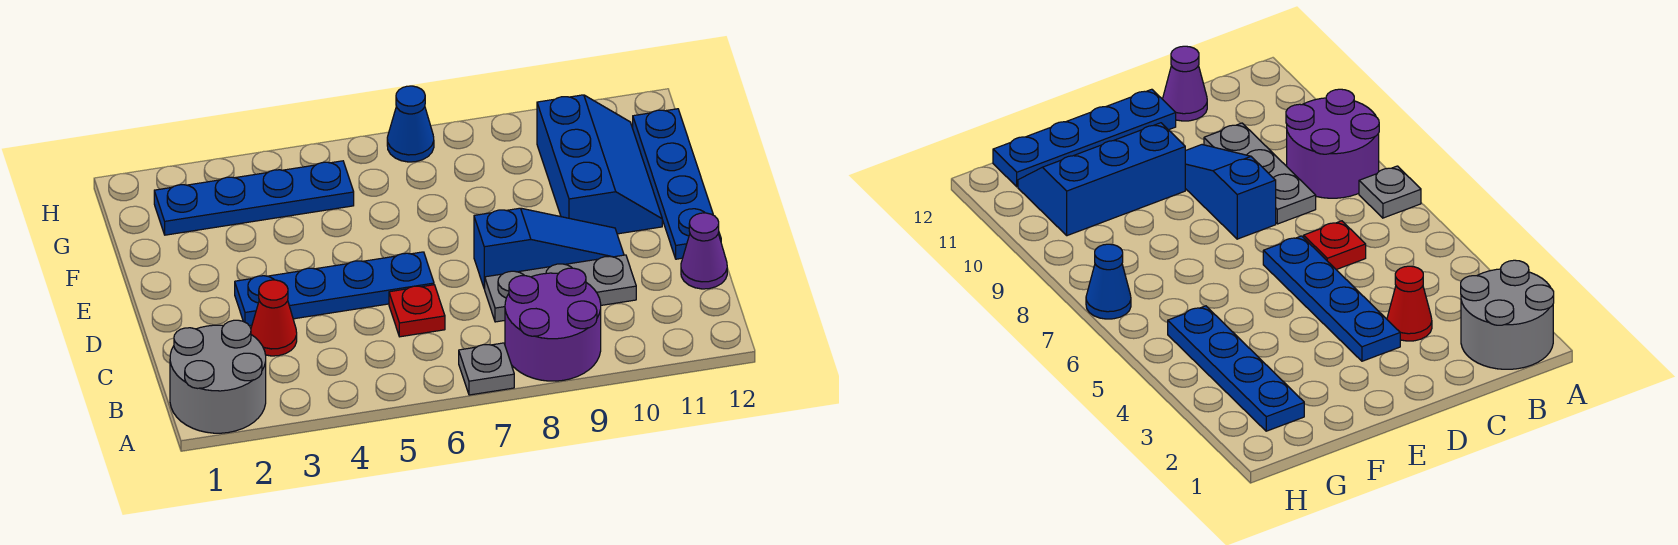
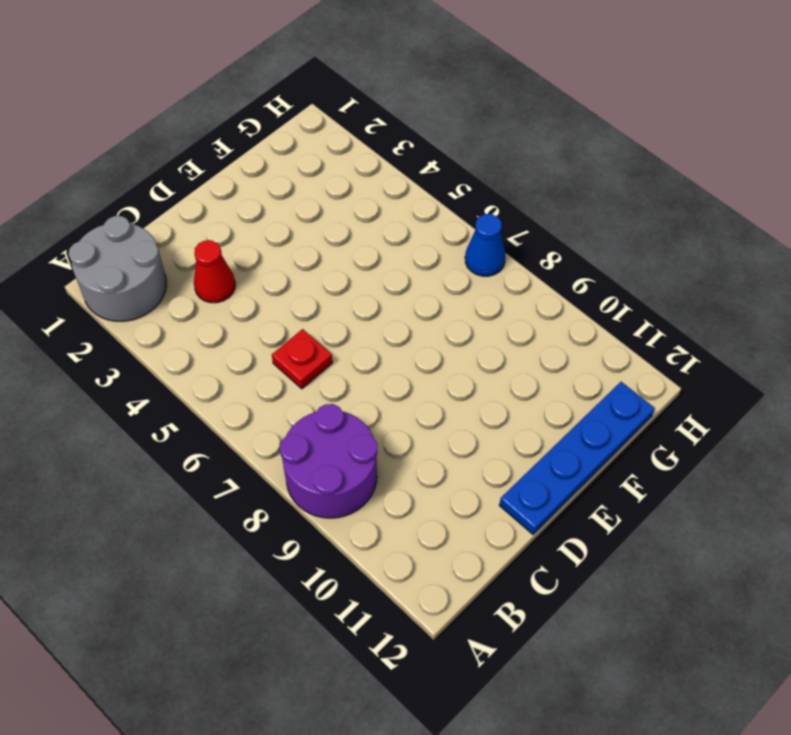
none -> grey plate A7 level 1
none -> grey plate C8:C10 level 1
none -> purple cone C12 level 1

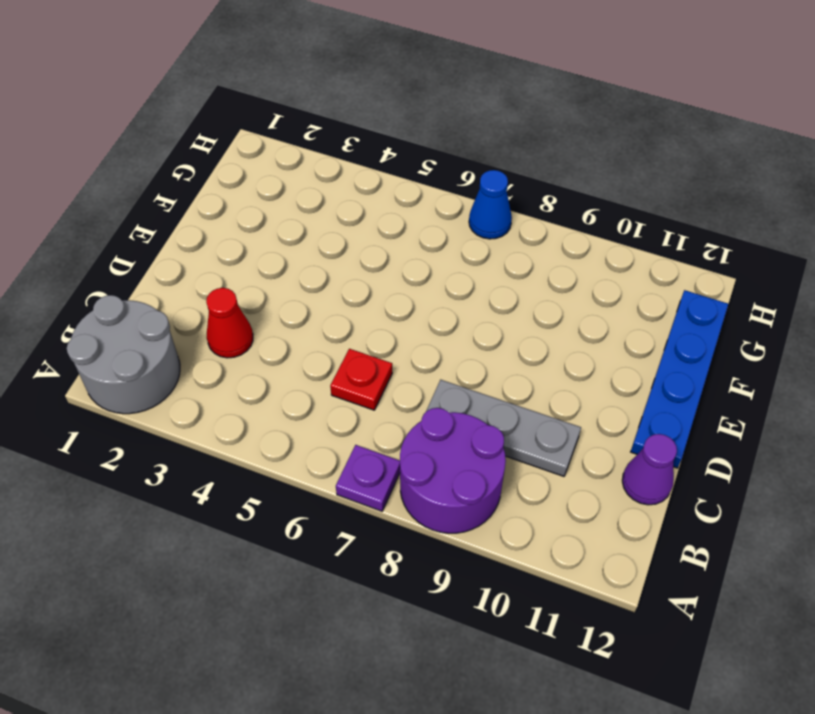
purple plate A7 level 1 -> grey plate A7 level 1
none -> blue plate D3:D6 level 1
none -> blue slope D8:D10 level 1 top 8
none -> blue slope E10:G11 level 1 top 10

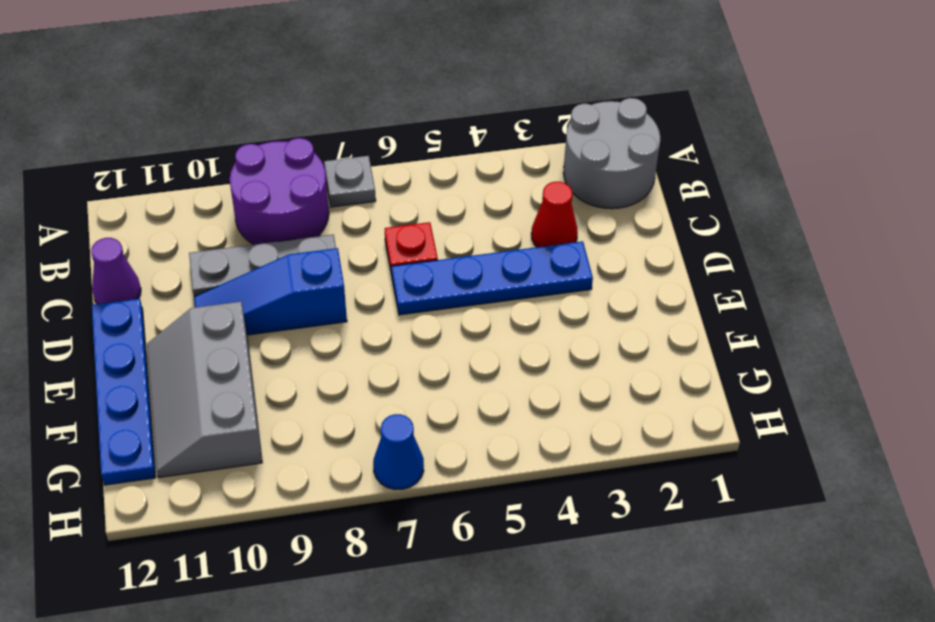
grey slope E10:G11 level 1 top 10 -> blue slope E10:G11 level 1 top 10
none -> blue plate G2:G5 level 1

